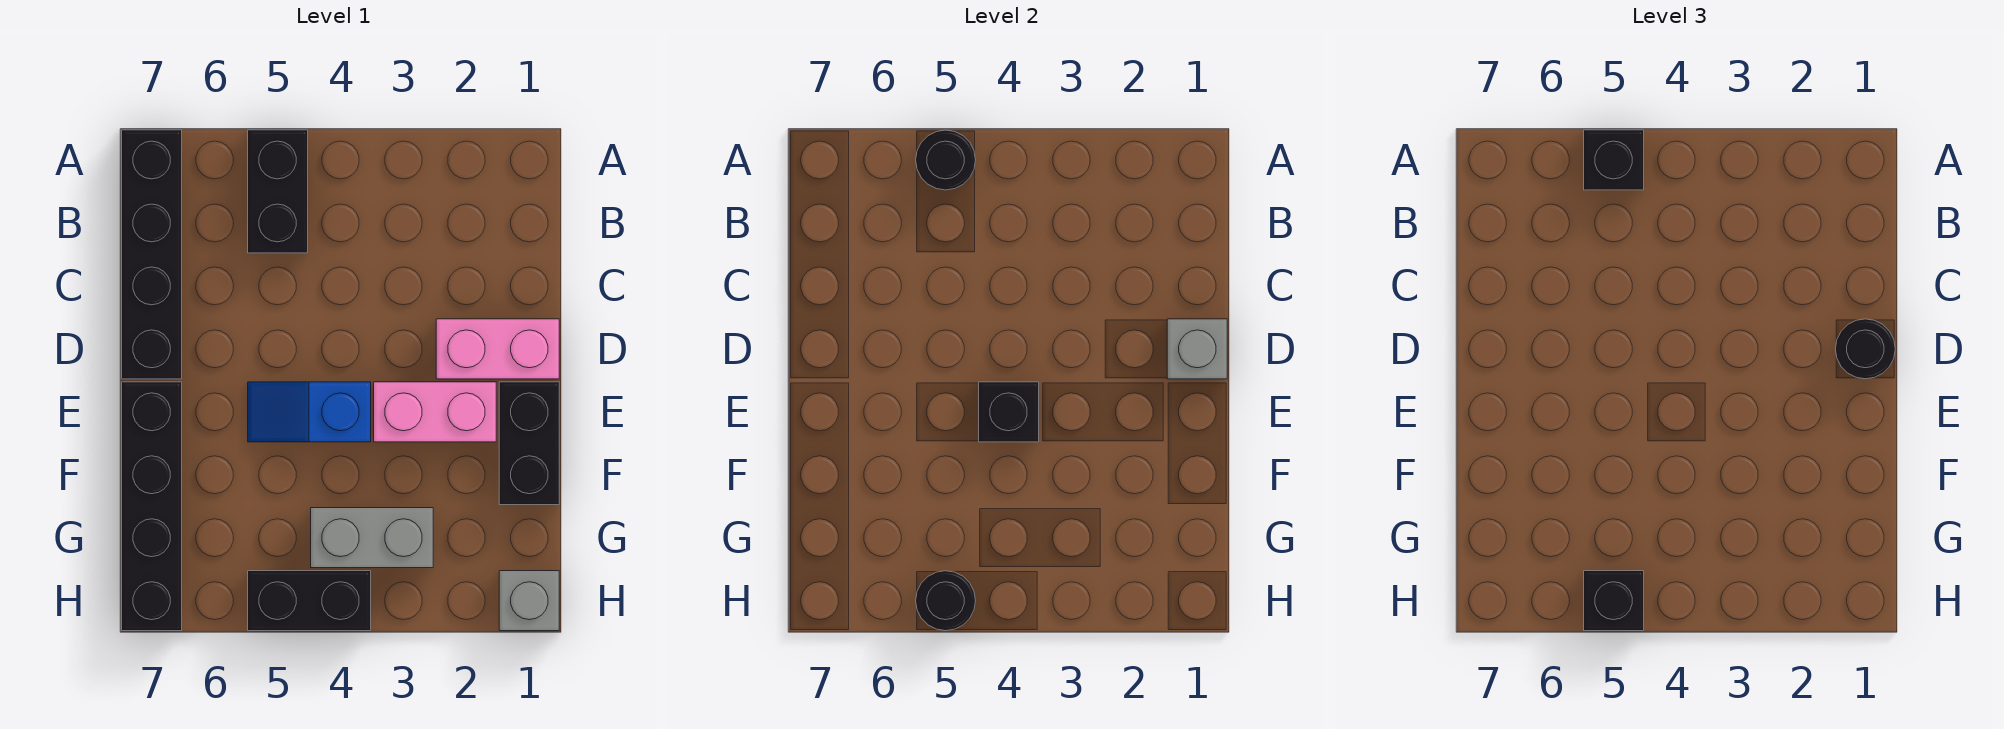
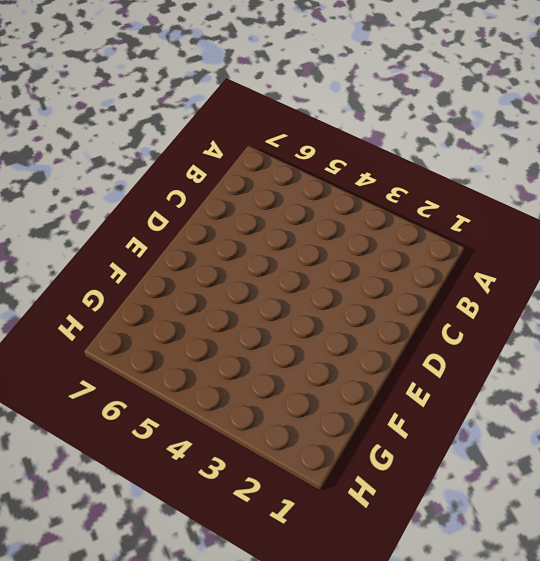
none -> black brick A5:B5 level 1
none -> black brick A7:D7 level 1
none -> pink brick D1:D2 level 1

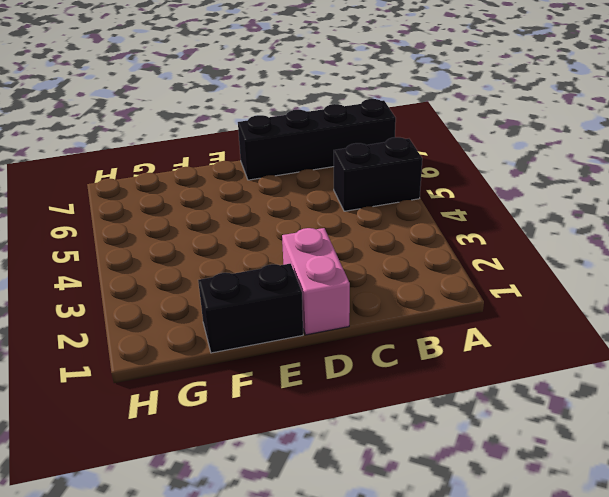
none -> pink brick E2:E3 level 1
none -> blue slope E4:E5 level 1 top 4
none -> black brick E7:H7 level 1

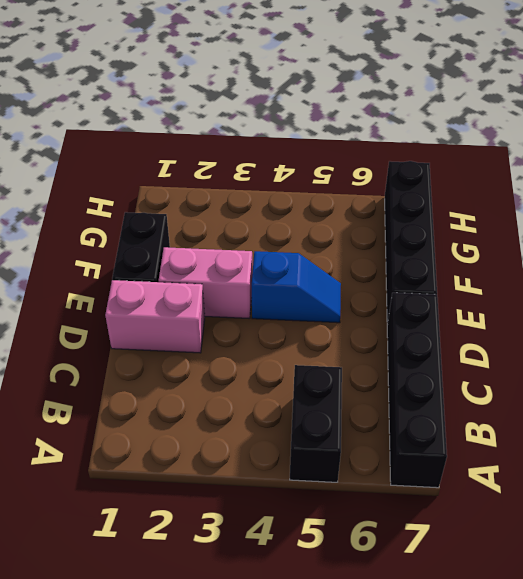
none -> grey brick G3:G4 level 1
none -> grey brick H1 level 1
none -> black brick H4:H5 level 1

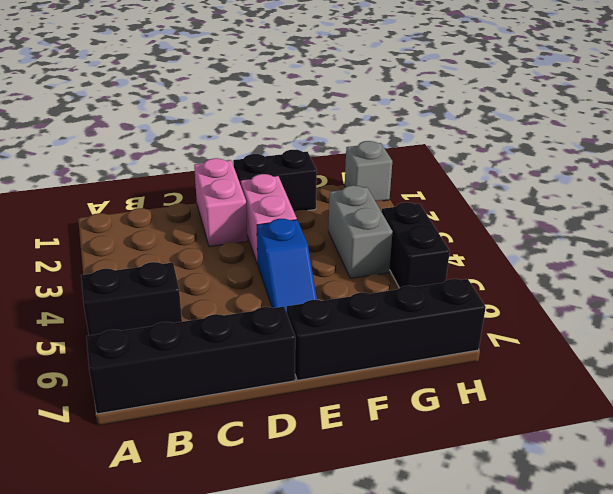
none -> black round brick A5 level 2
none -> grey brick D1 level 2
none -> black brick E4 level 2

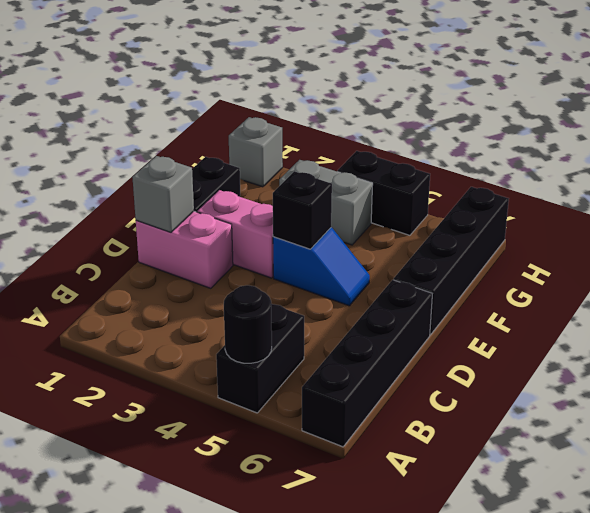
none -> black round brick H5 level 2
none -> black brick A5 level 3
none -> black round brick D1 level 3

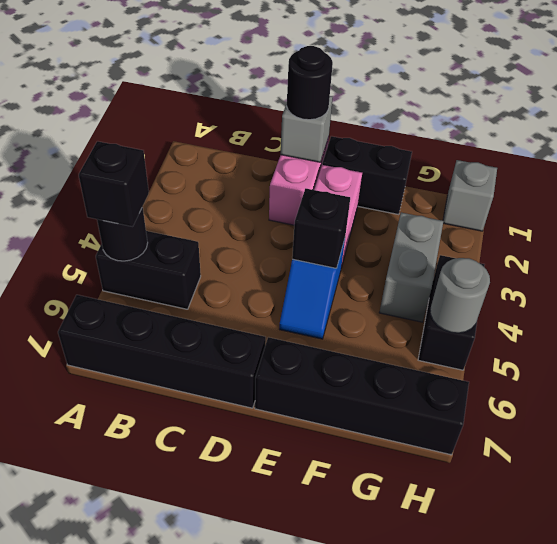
grey round brick H5 level 2 -> black round brick H5 level 2
none -> black brick H5 level 3

